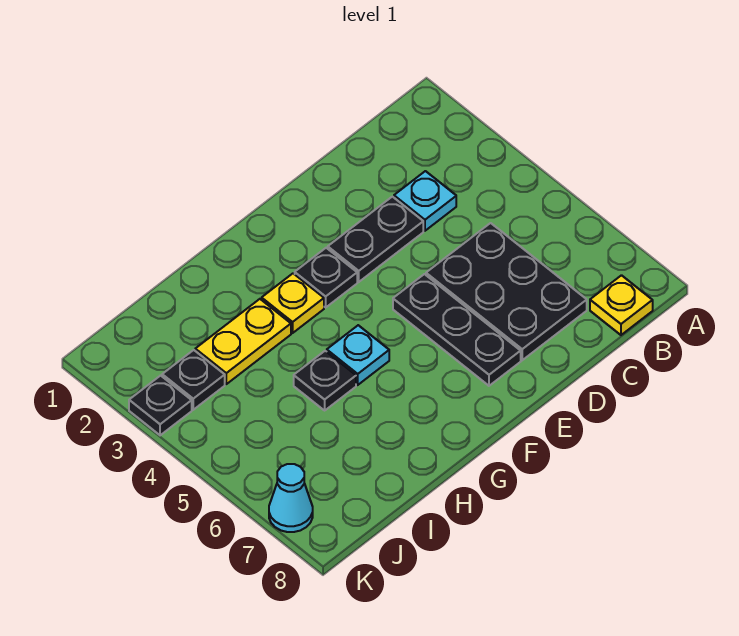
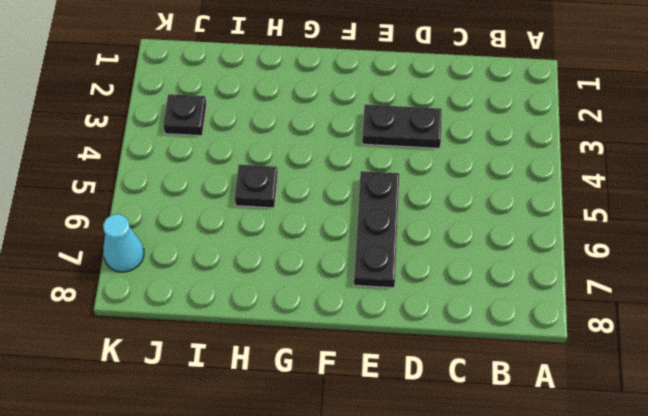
none -> yellow plate B8 level 1
none -> cyan plate C3 level 1
none -> black plate C5:D7 level 1

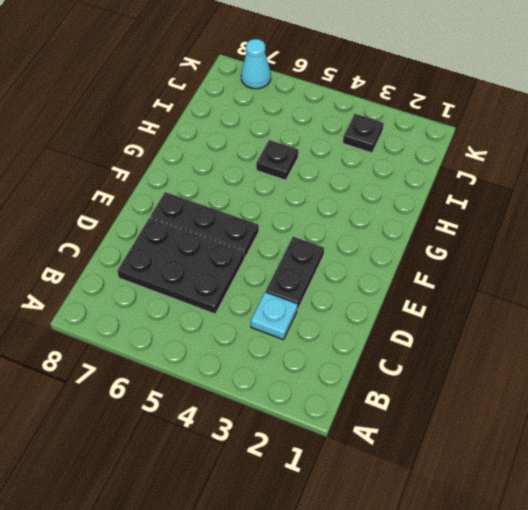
none -> yellow plate B8 level 1
none -> black plate F3 level 1
none -> yellow plate G3 level 1

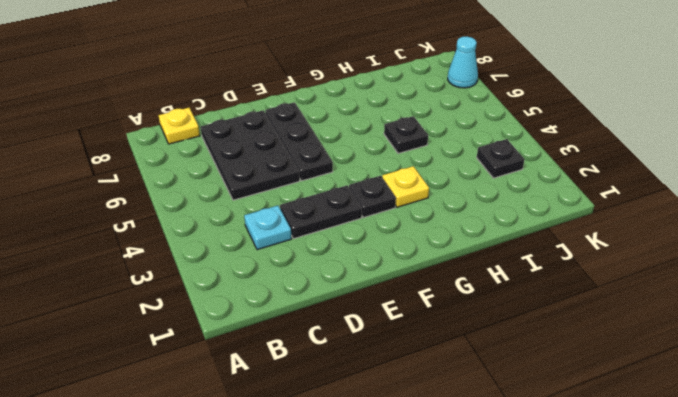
none -> cyan plate G5 level 1
none -> yellow plate H3:I3 level 1
none -> black plate K3 level 1

